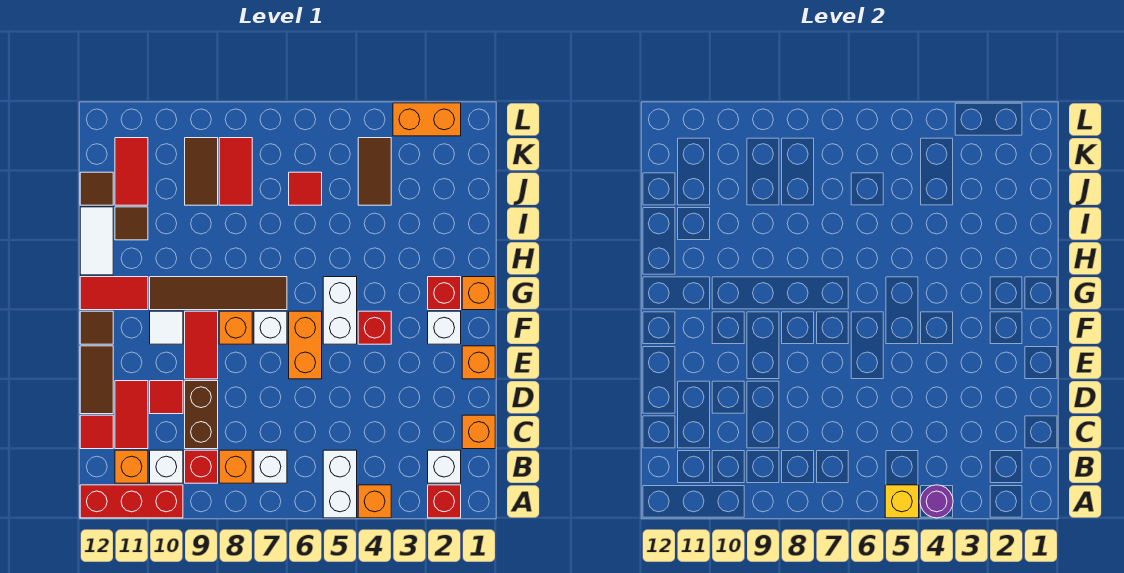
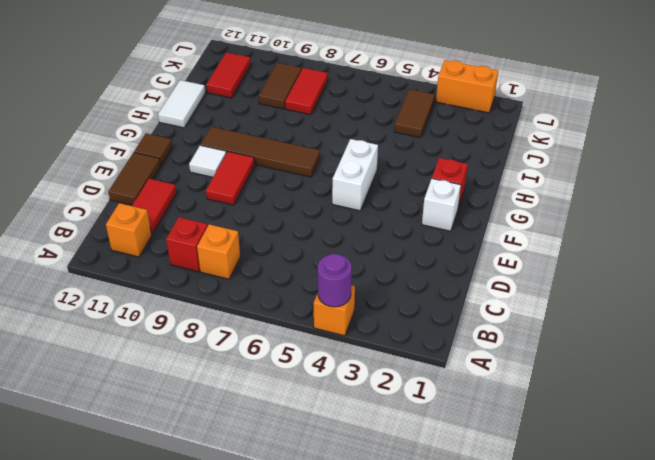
none -> red brick A2 level 1
none -> white brick A5:B5 level 1
none -> red brick A10:A12 level 1
none -> white brick B2 level 1

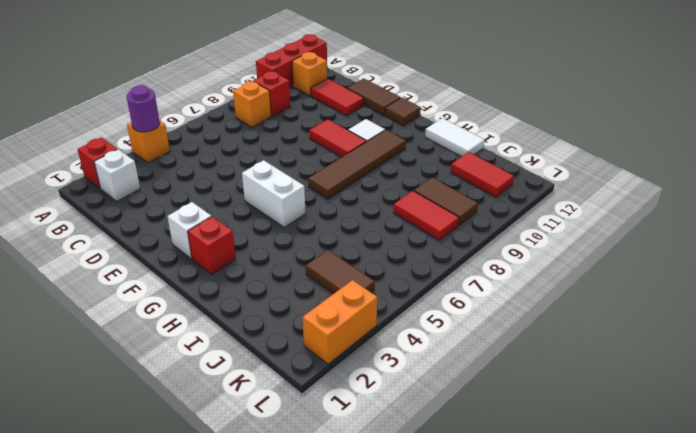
none -> white brick A5:B5 level 1
none -> white brick B7 level 1
none -> white brick B10 level 1
none -> orange brick C1 level 1

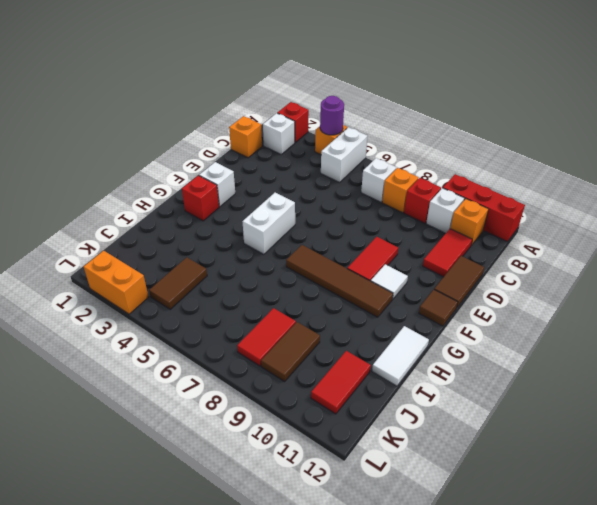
none -> brown brick C9:D9 level 1
none -> red tile C12 level 1
none -> red tile D10 level 1
none -> orange brick E1 level 1

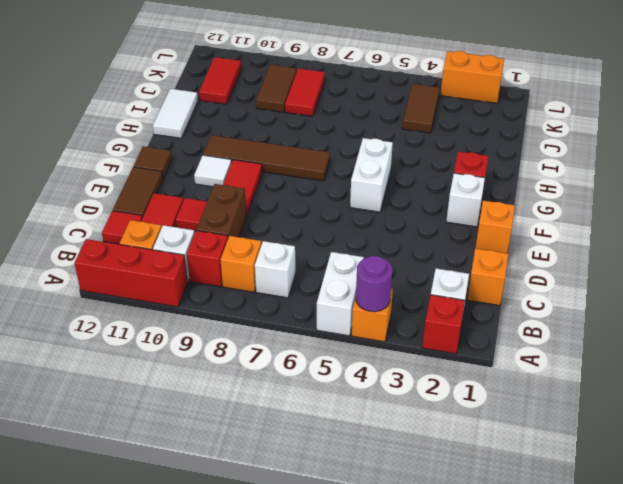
none -> orange brick E6:F6 level 1
none -> red brick F4 level 1
none -> white brick F7 level 1
none -> orange brick F8 level 1

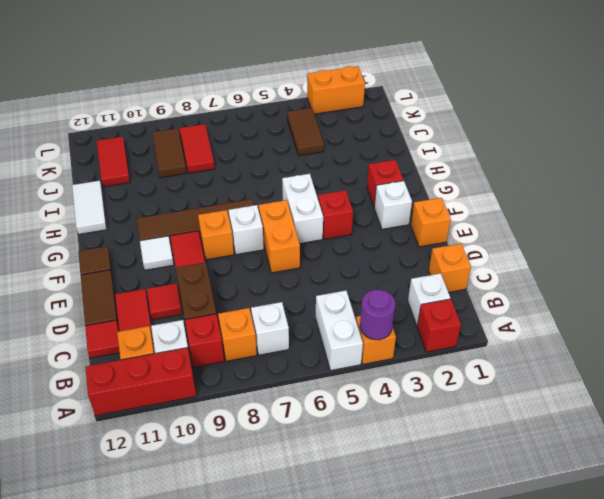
none -> orange brick G1 level 1
none -> red tile G11:G12 level 1
none -> brown tile I11 level 1
none -> red tile J6 level 1

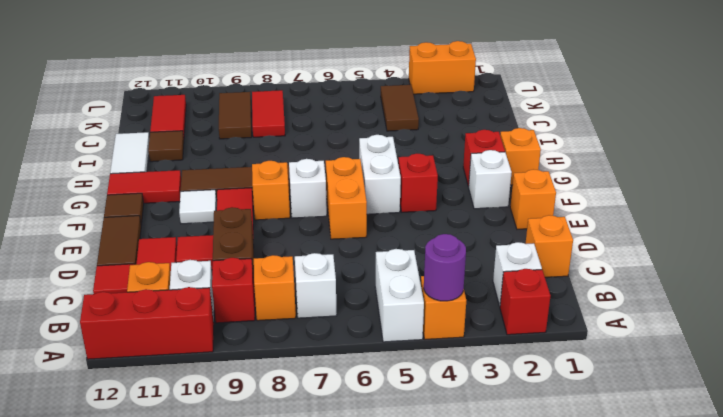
none -> red tile J6 level 1
none -> brown tile J12 level 1
none -> yellow brick A5 level 2

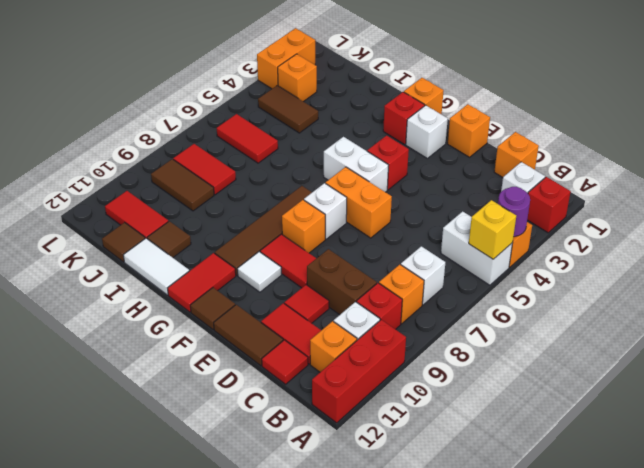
red tile J6:K6 level 1 -> red tile J6 level 1
orange brick K3 level 1 -> none

